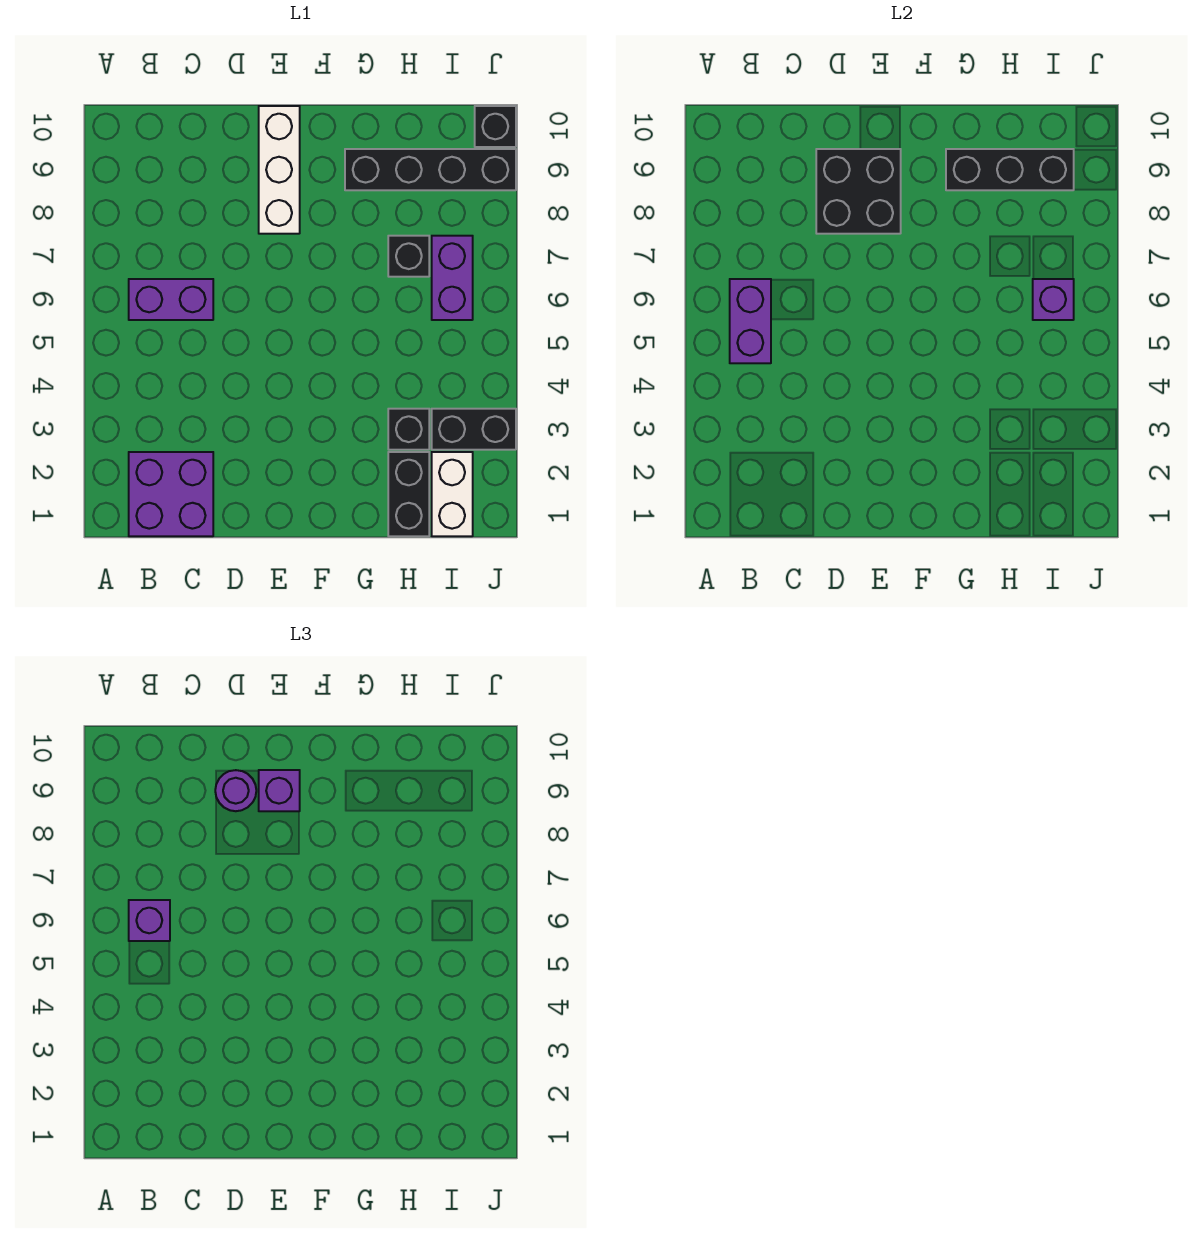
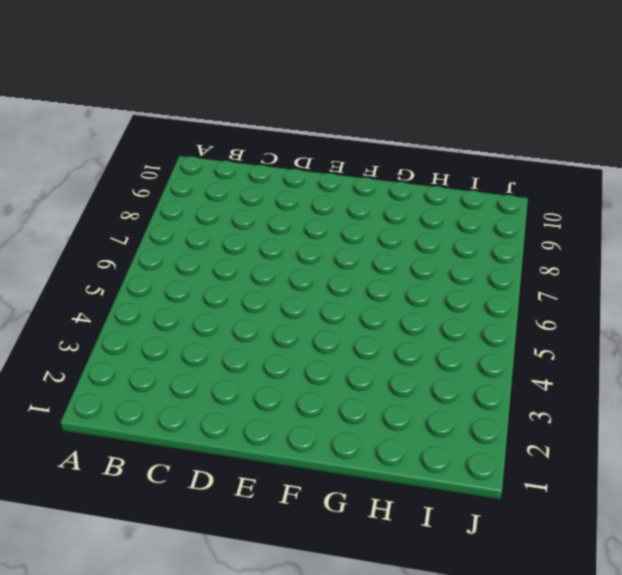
none -> purple brick B1:C2 level 1
none -> purple brick B6:C6 level 1
none -> white brick E8:E10 level 1

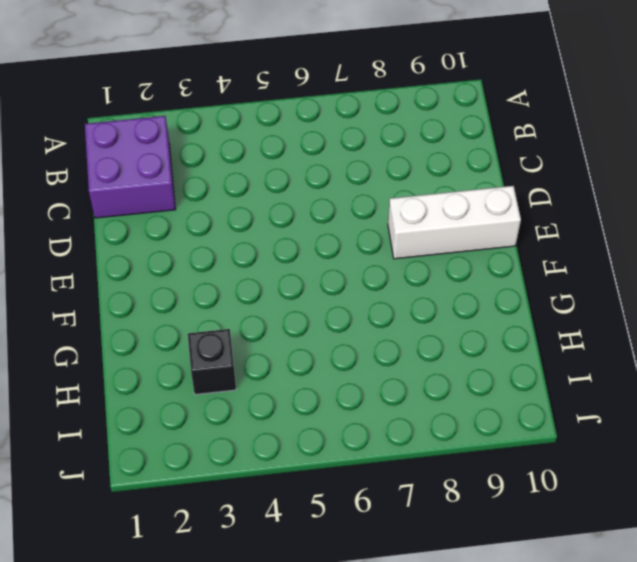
none -> purple brick B6:C6 level 1
none -> black brick G9:J9 level 1
none -> black brick H1:H2 level 1

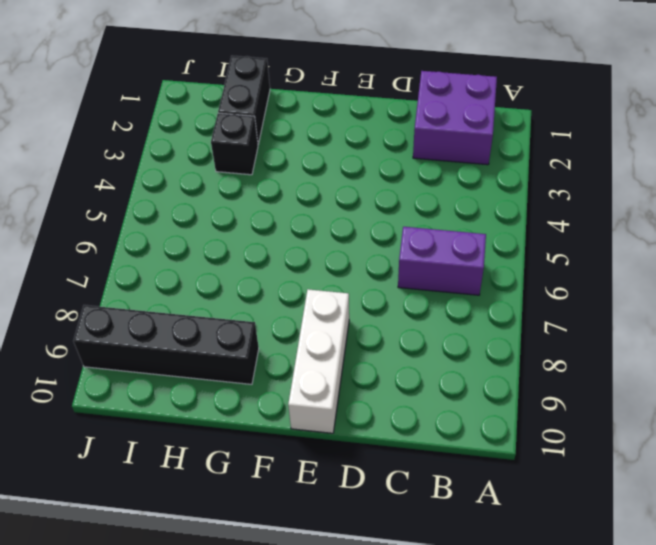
none -> black brick H7 level 1
none -> white brick I1:I2 level 1
none -> black brick I3:J3 level 1

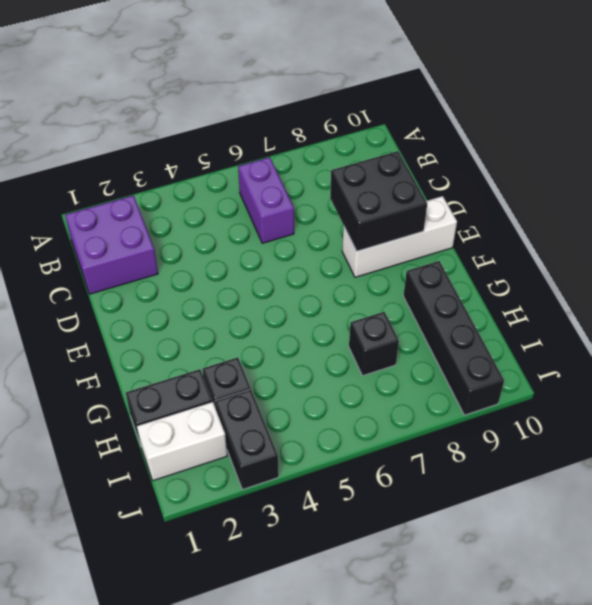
none -> purple brick I6:I7 level 1
none -> black brick J10 level 1
none -> purple brick B5:B6 level 2

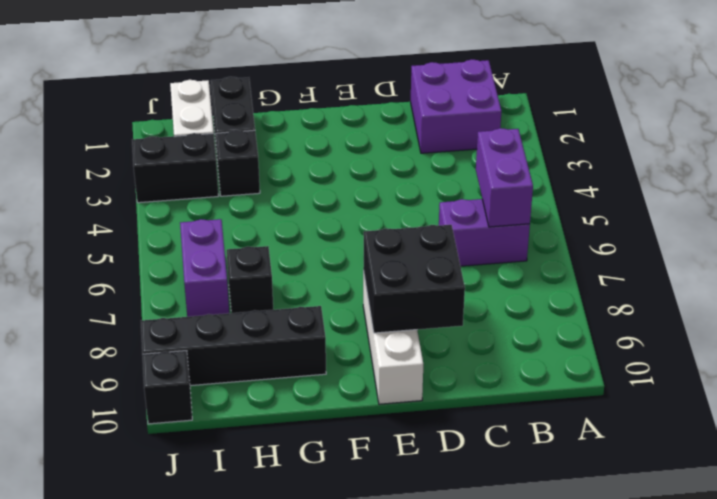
none -> black brick G9:I9 level 2
none -> purple brick I6 level 2
none -> purple brick B6 level 3

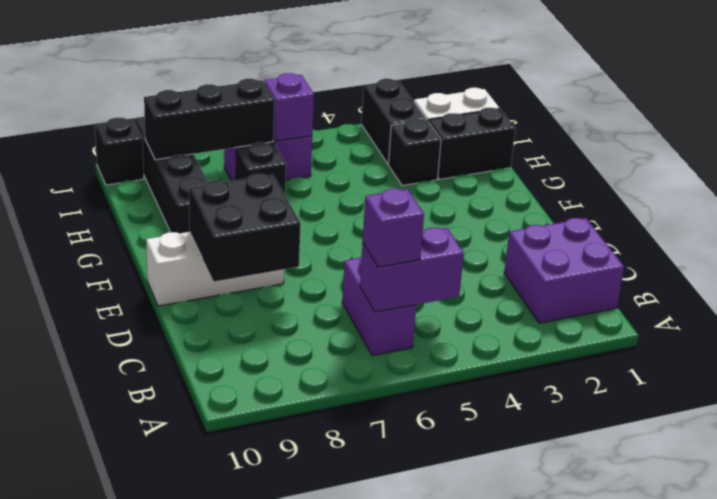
black brick I7:I9 level 2 -> black brick G9:I9 level 2
none -> purple round brick D9 level 3
none -> purple brick E9 level 3

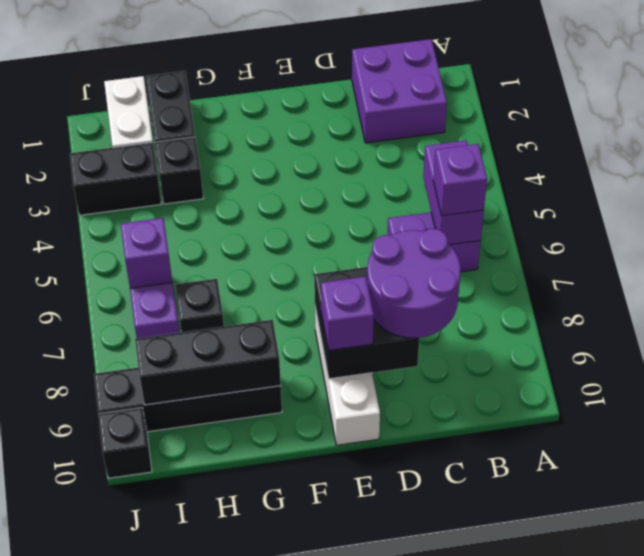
purple round brick C8:D9 level 3 -> purple round brick D9 level 3

